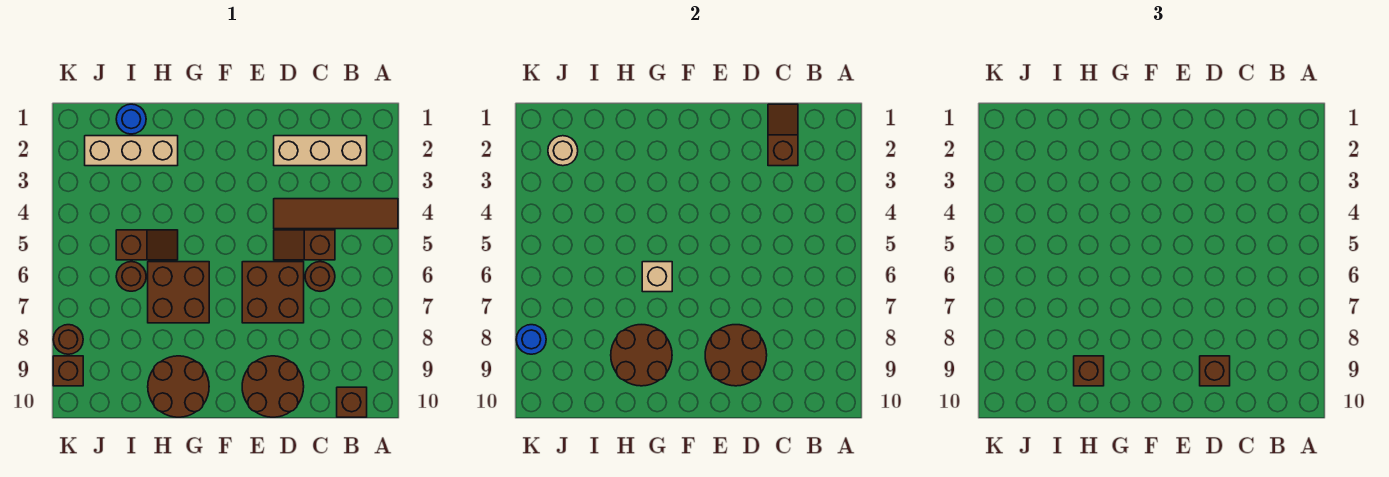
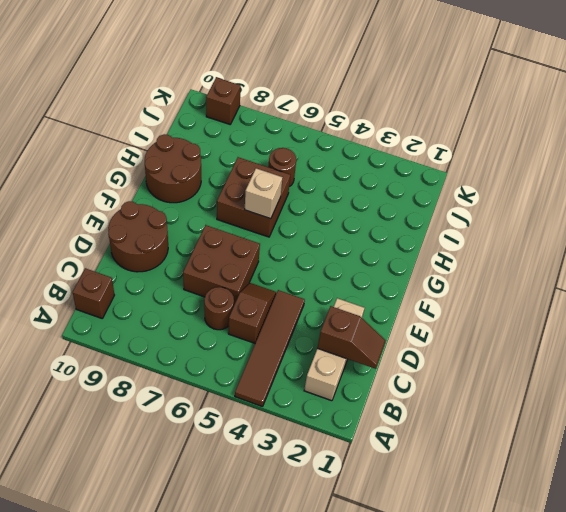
none -> tan brick H2:J2 level 1
none -> brown slope H5:I5 level 1 top I
none -> blue round brick I1 level 1

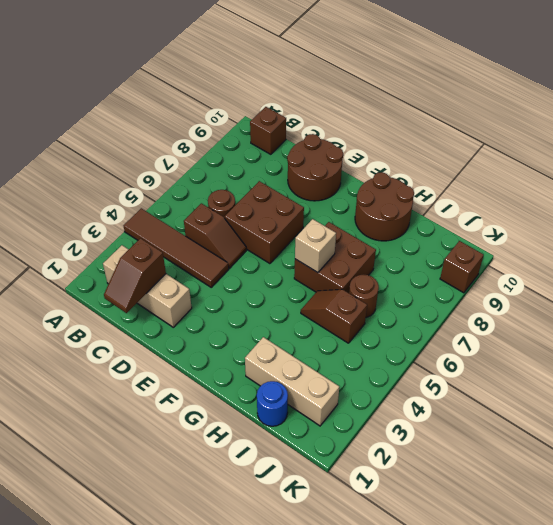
none -> brown round brick K8 level 1
none -> brown round brick D8:E9 level 2
none -> brown round brick G8:H9 level 2

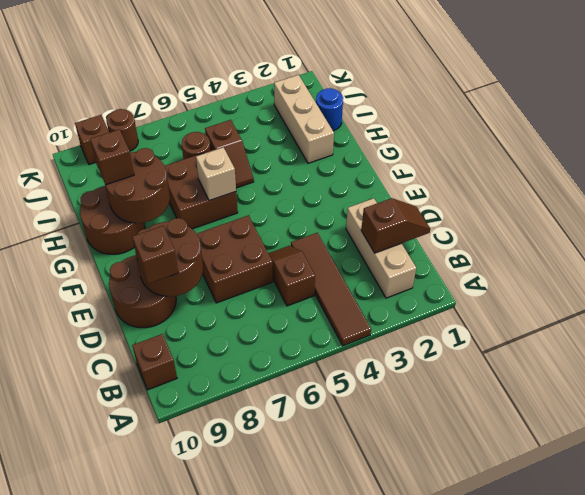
none -> brown round brick C6 level 1
none -> tan round brick J2 level 2
none -> blue round brick K8 level 2

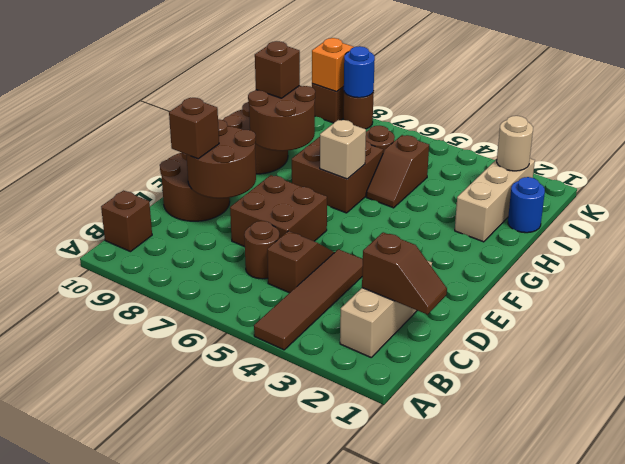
orange brick K9 level 2 -> none

